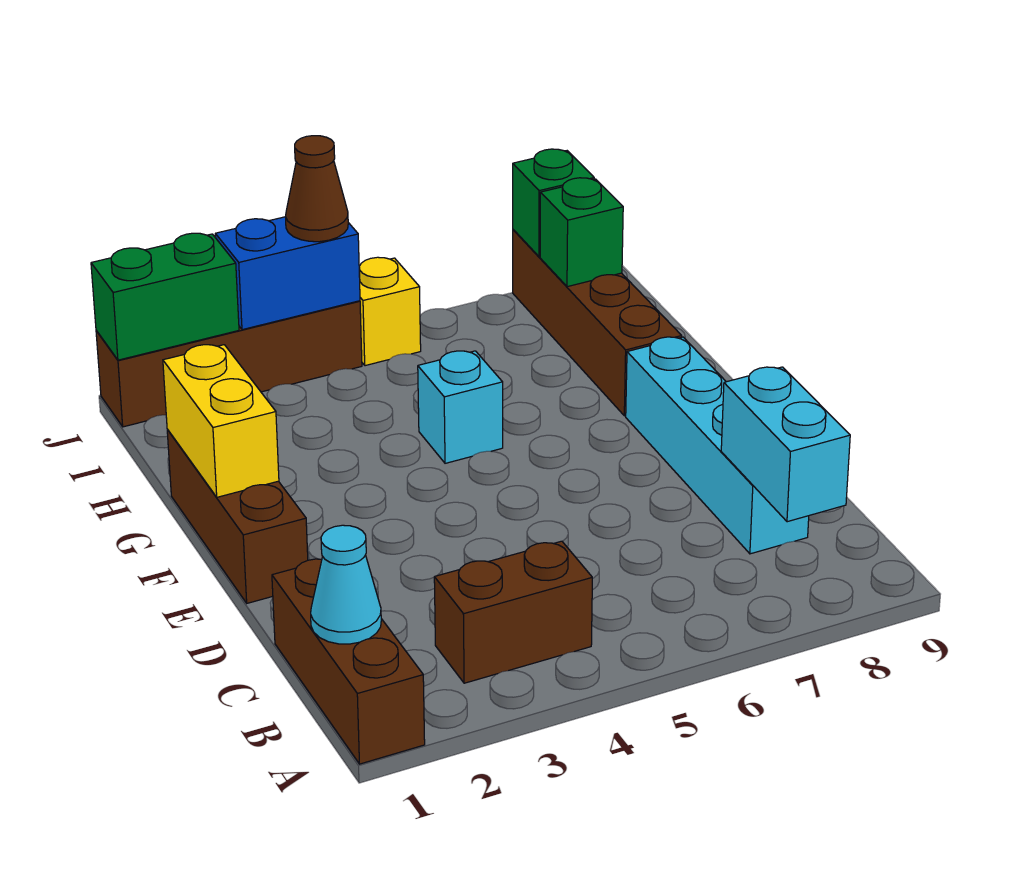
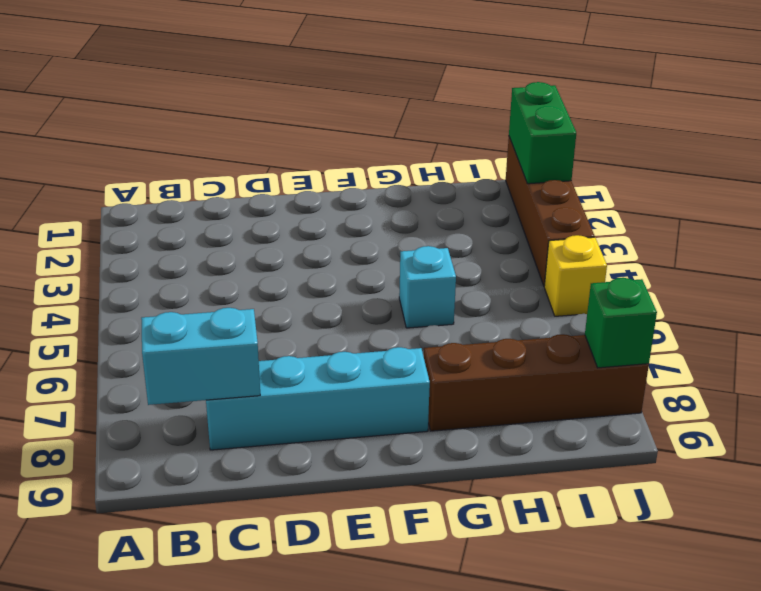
none -> brown brick A1:C1 level 1
none -> brown brick B3:B4 level 1
none -> brown brick E1:G1 level 1

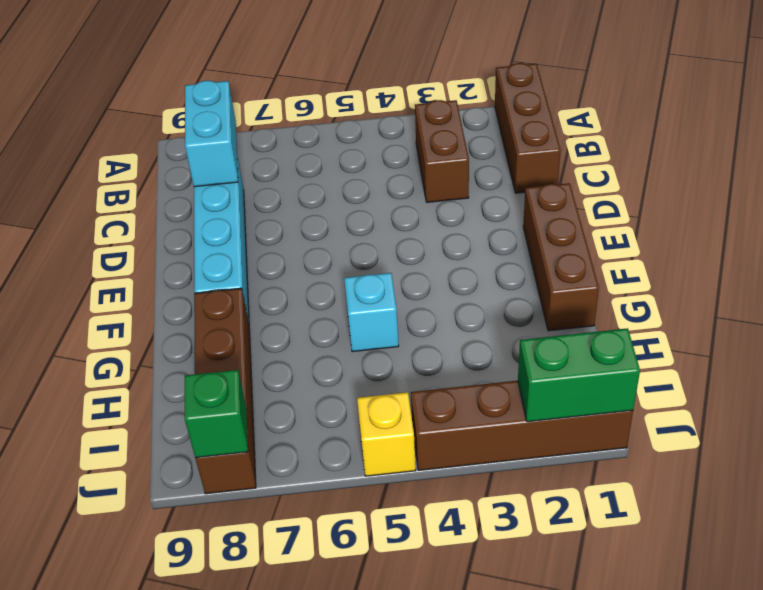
brown brick B3:C3 level 1 -> brown brick B3:B4 level 1
none -> cyan cone B1 level 2
none -> yellow brick F1:G1 level 2
none -> green brick I8 level 2

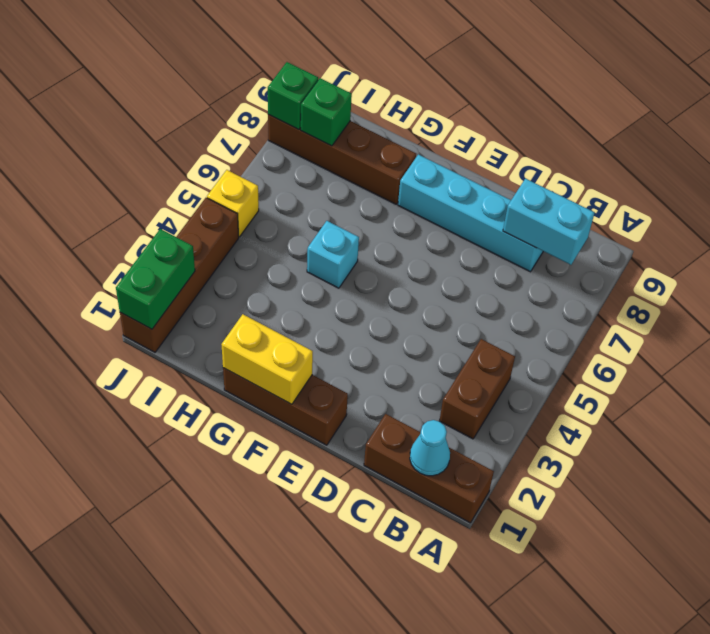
none -> blue brick J3:J4 level 2
none -> brown cone J4 level 3

